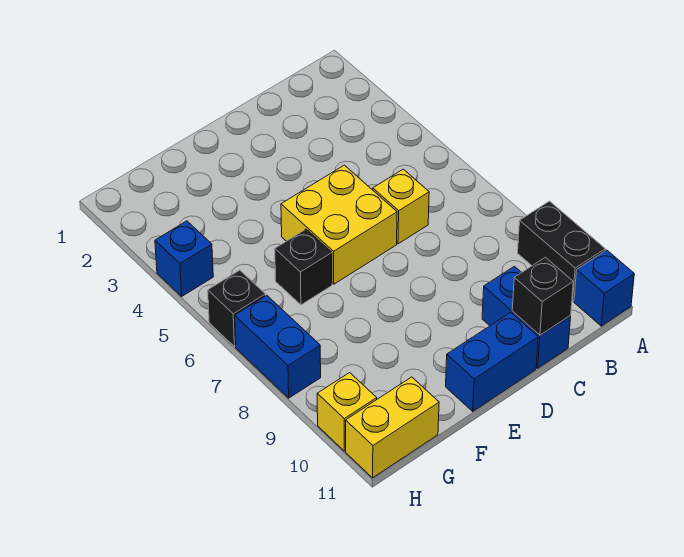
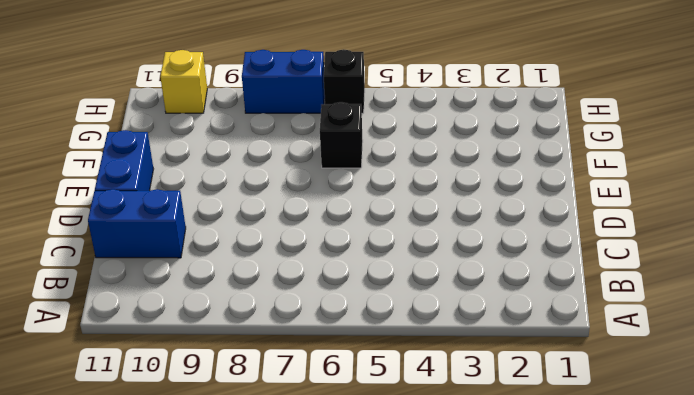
none -> black brick A9:A10 level 1
none -> blue brick A11 level 1
none -> yellow brick C6 level 1

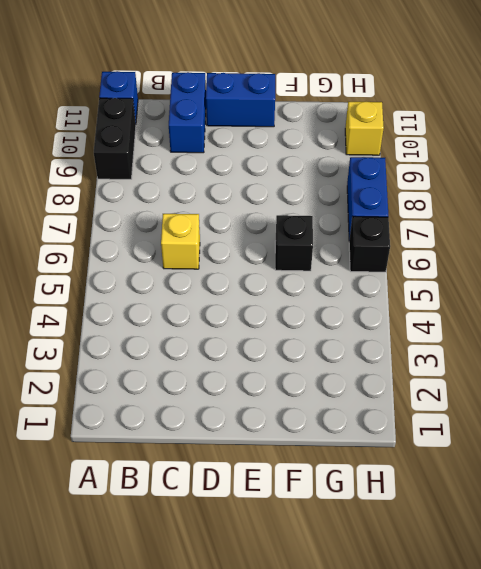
none -> yellow brick D5:E6 level 1
none -> yellow brick G11:H11 level 1
none -> blue brick H4 level 1

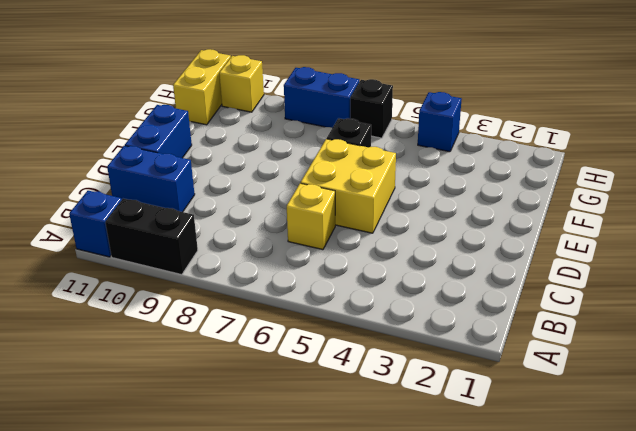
none -> black brick C11 level 2

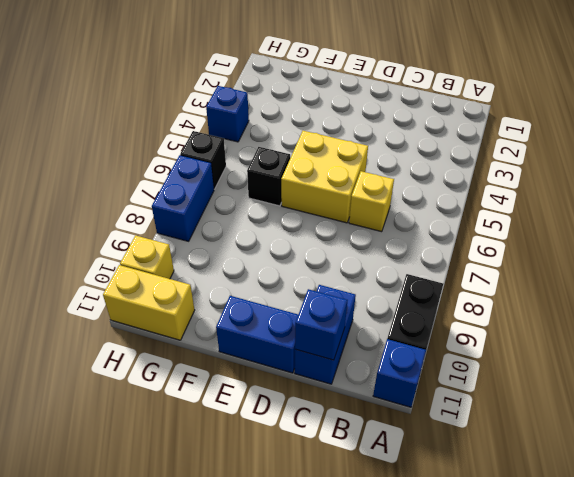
blue brick C11 level 2 -> black brick C11 level 2

